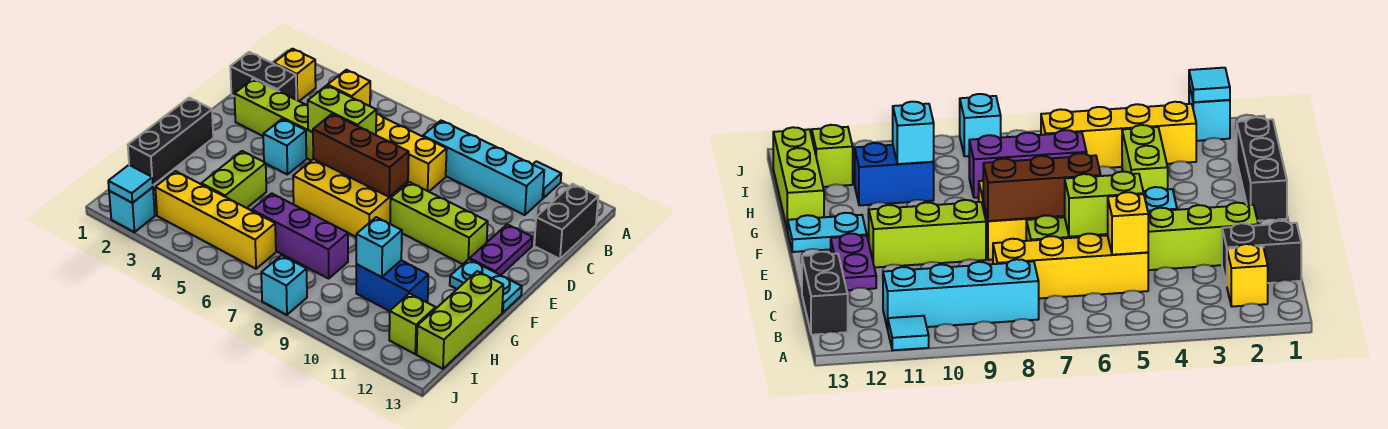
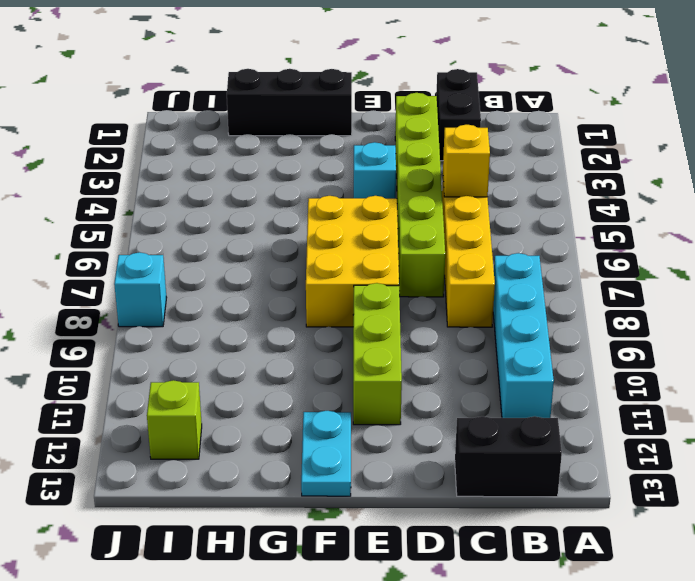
none -> cyan tile A11 level 1
none -> yellow brick B2 level 1
none -> purple plate D12:E12 level 1

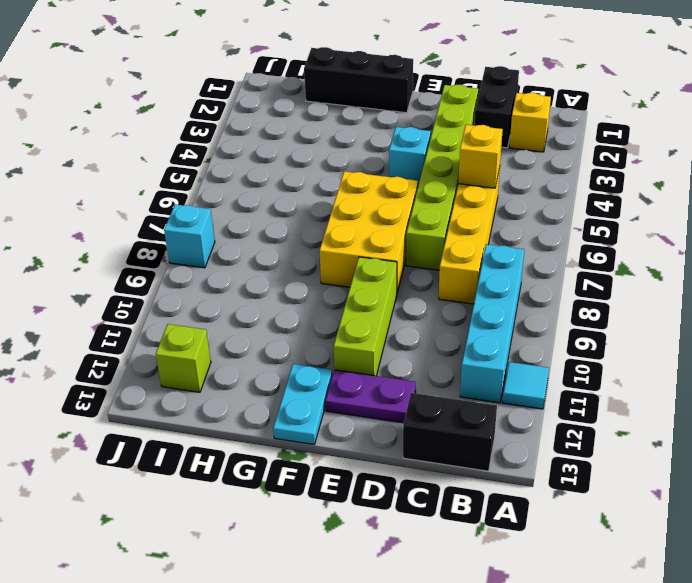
none -> lime brick G4:H4 level 1
none -> lime brick G13:I13 level 1
none -> purple brick H6:H8 level 1

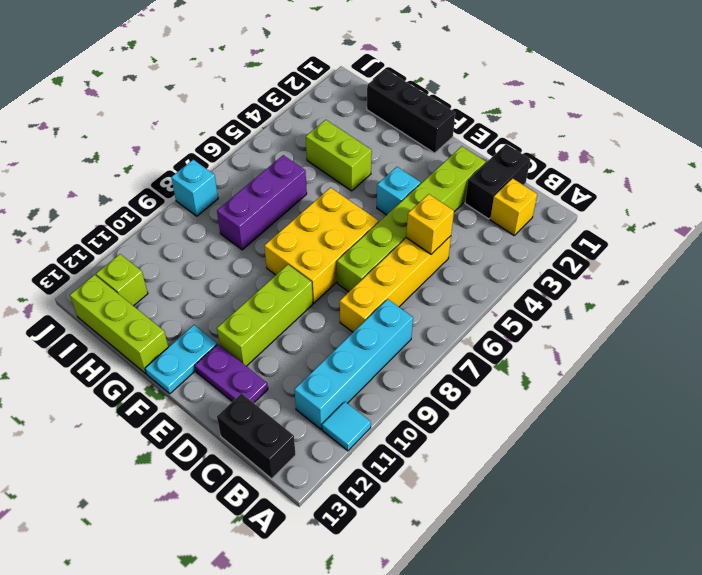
none -> blue brick H10:H11 level 1
none -> yellow brick I3:I6 level 1
none -> cyan brick J2 level 1

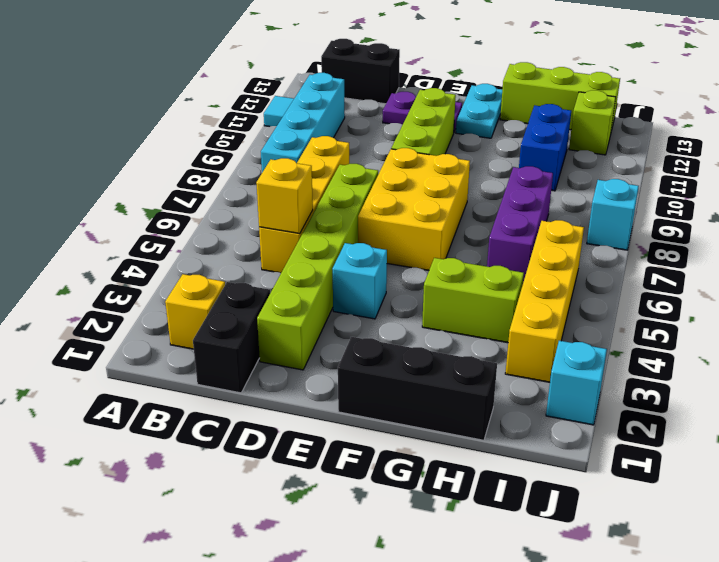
none -> lime brick D5:D6 level 2
none -> brown brick E6:E8 level 2
none -> cyan brick H10 level 2

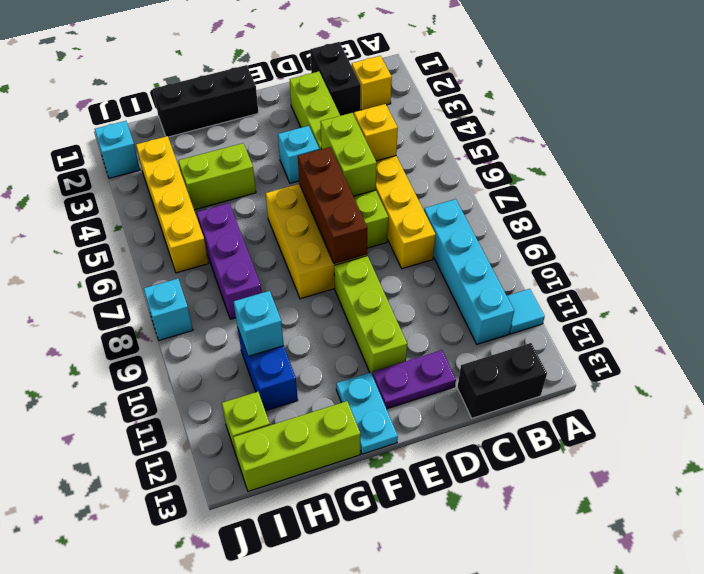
none -> cyan tile J2 level 2

